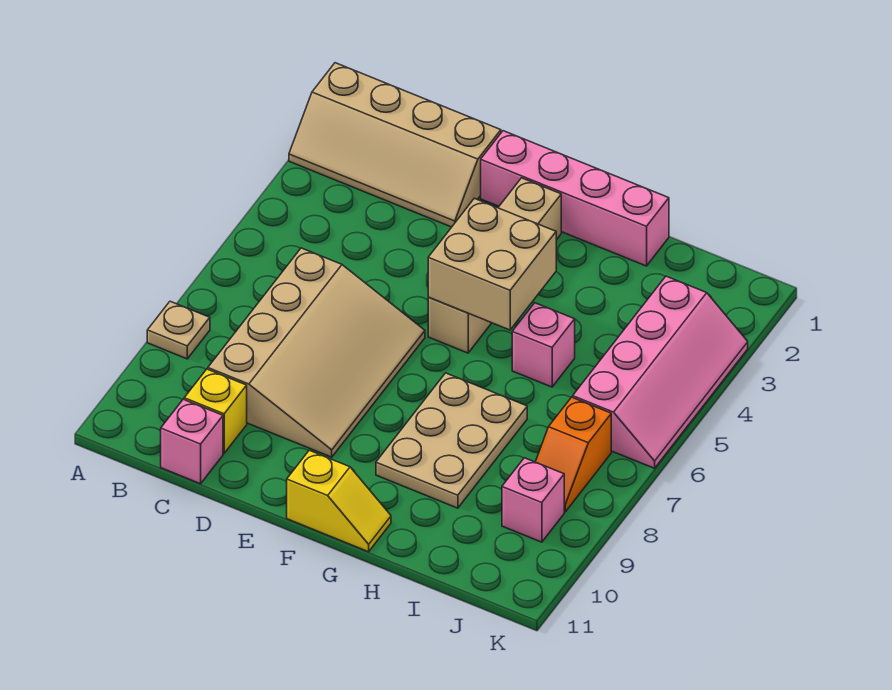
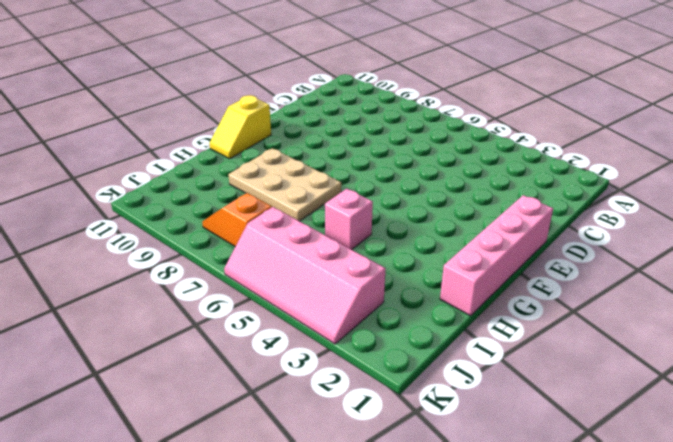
none -> tan slope A1:D2 level 1 top 1
none -> tan plate A8 level 1
none -> tan slope C6:E9 level 1 top C

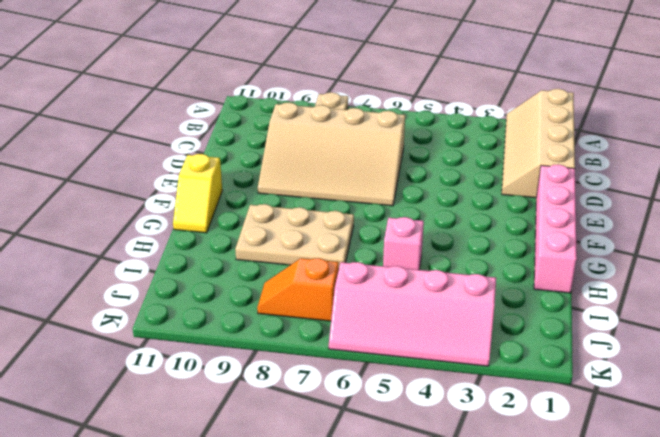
none -> yellow brick C10 level 1
none -> pink brick C11 level 1
none -> tan brick F2:F5 level 1

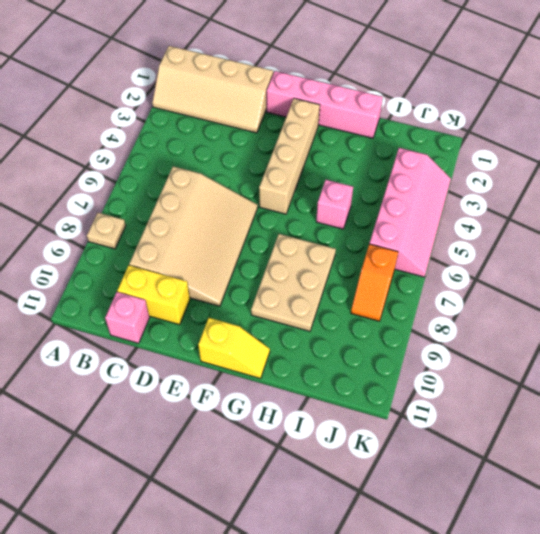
yellow brick C10:D10 level 1 -> yellow brick C10 level 1
none -> pink brick J9 level 1
none -> tan brick F4:G5 level 2

